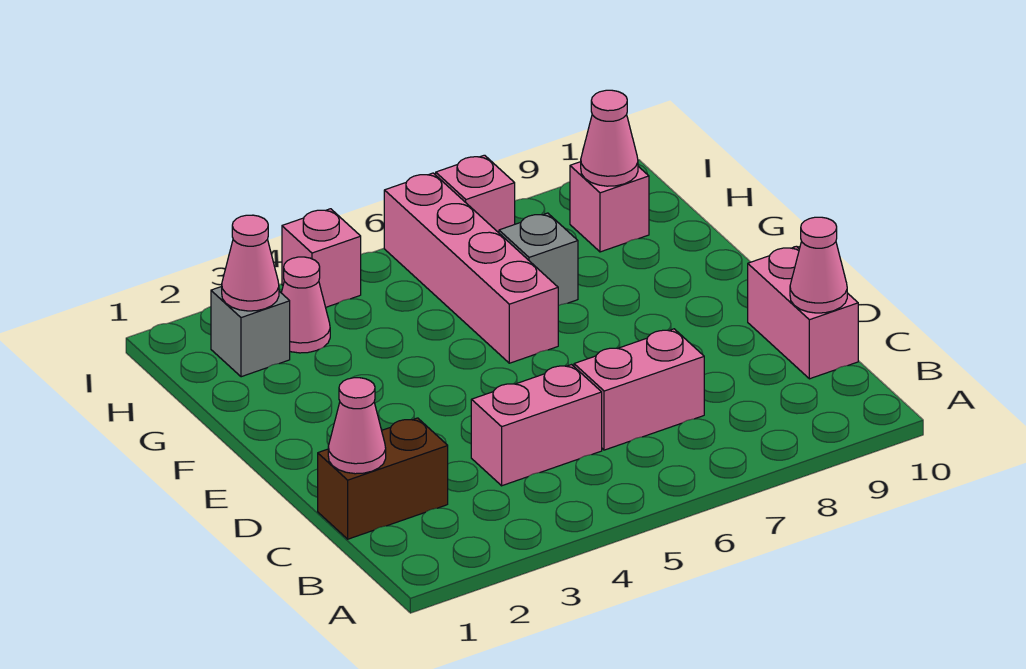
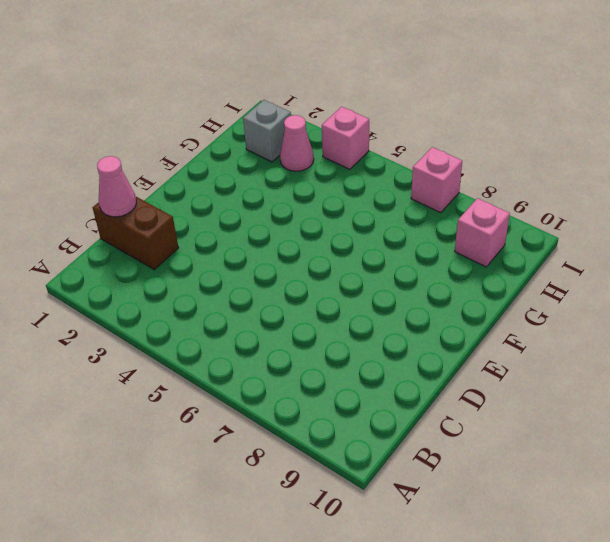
none -> pink brick C4:C5 level 1
none -> pink brick C6:C7 level 1
none -> pink brick C10:D10 level 1

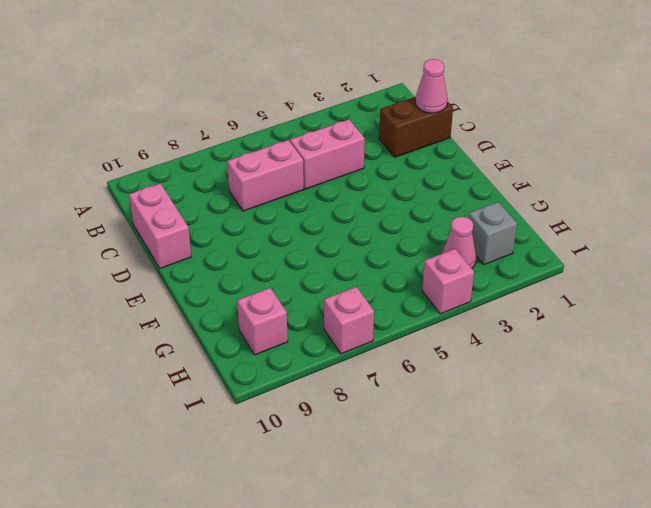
none -> pink brick F6:I6 level 1
none -> grey brick G7 level 1
none -> pink cone C10 level 2

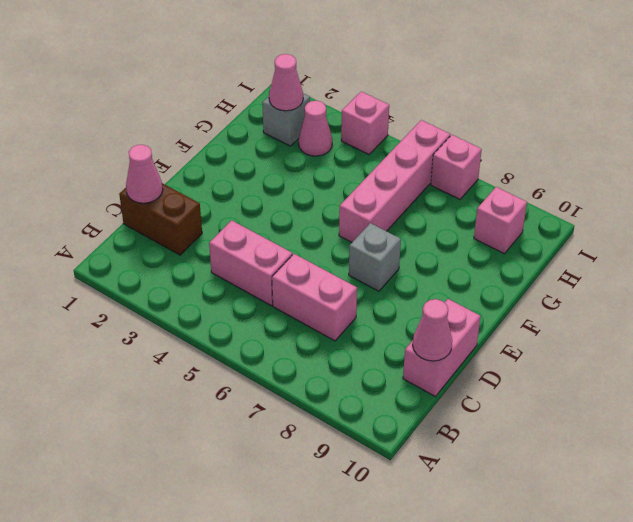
grey brick E7 level 1 -> grey brick G7 level 1
none -> pink cone H9 level 2

